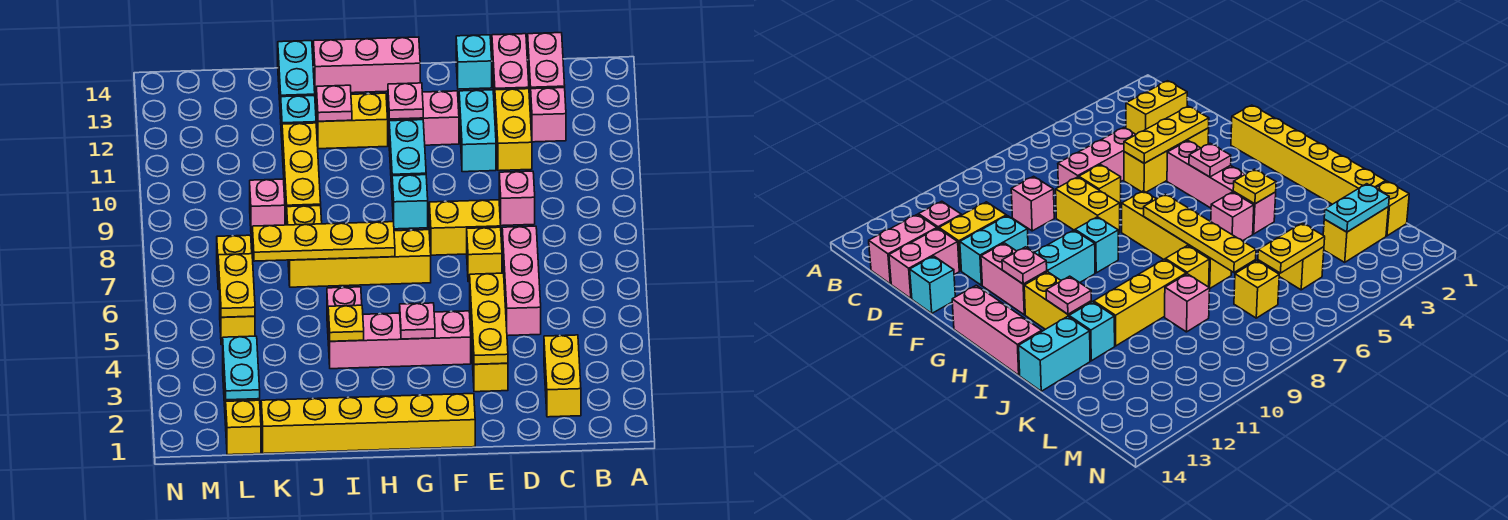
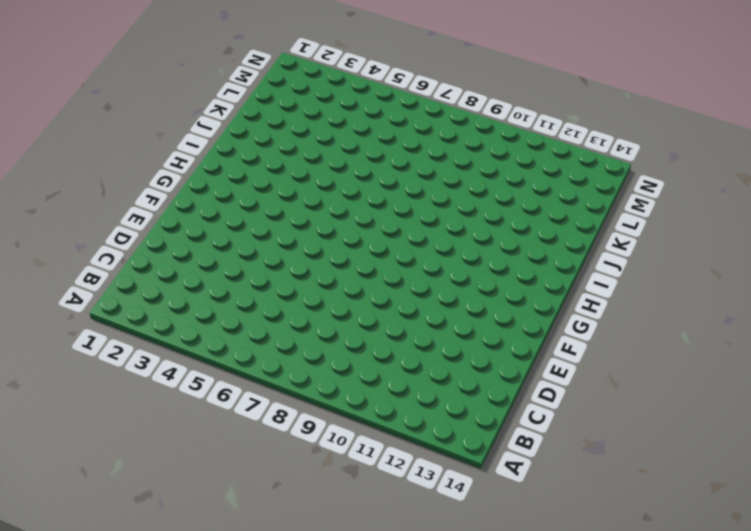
none -> yellow brick C2:C3 level 1
none -> pink brick C12 level 1
none -> pink brick C13:C14 level 1
none -> pink brick D5:D7 level 1

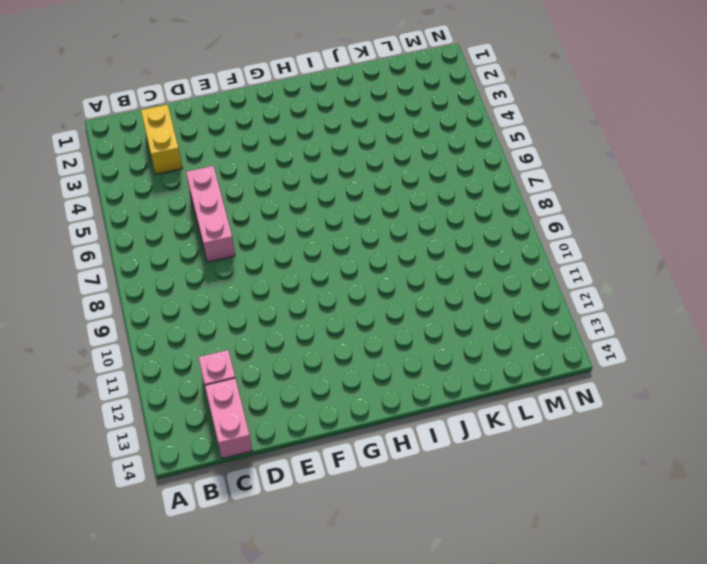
none -> pink brick D9 level 1
none -> yellow brick D11:D12 level 1
none -> pink brick D13:D14 level 1
none -> yellow brick E3:E5 level 1

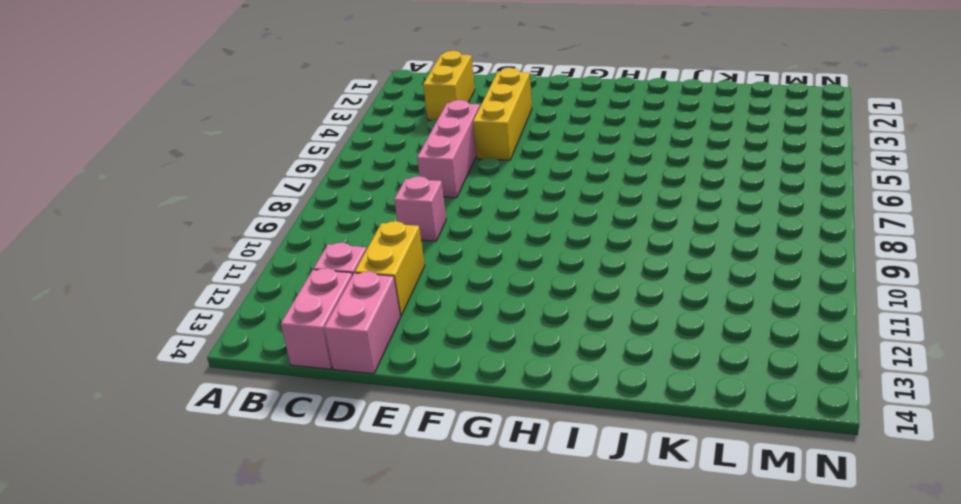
none -> yellow brick E7 level 1
none -> yellow brick E8:F8 level 1
none -> cyan brick E11:E12 level 1
none -> cyan brick E14 level 1

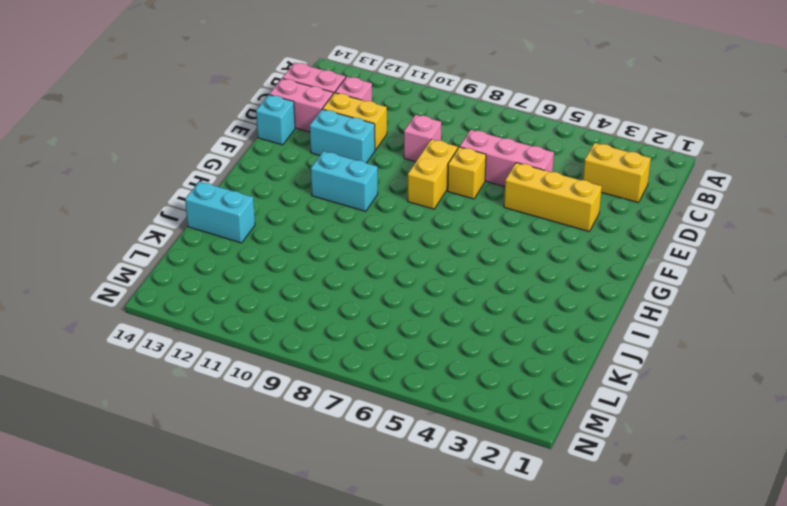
none -> yellow brick F1:K1 level 1
none -> pink brick F4:I4 level 1
none -> pink brick F12:G12 level 1
none -> yellow brick G7:J7 level 1

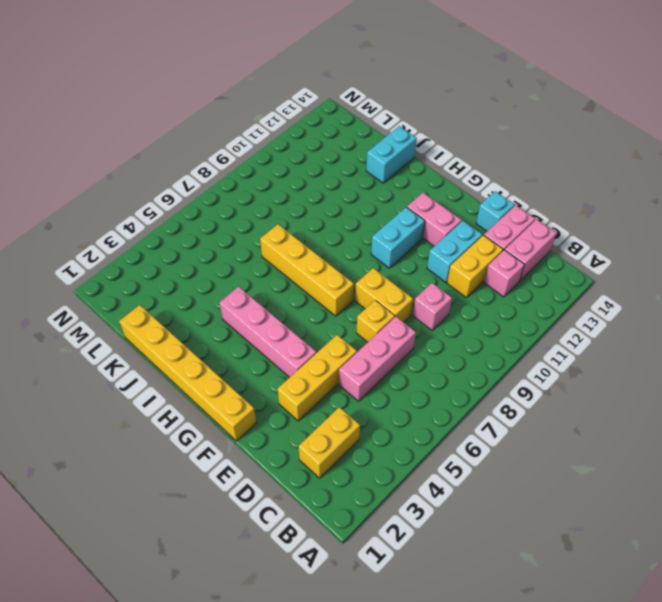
none -> cyan brick G9 level 1
none -> pink brick G14:I14 level 1
none -> yellow brick H12:I12 level 1
none -> pink brick I5 level 1

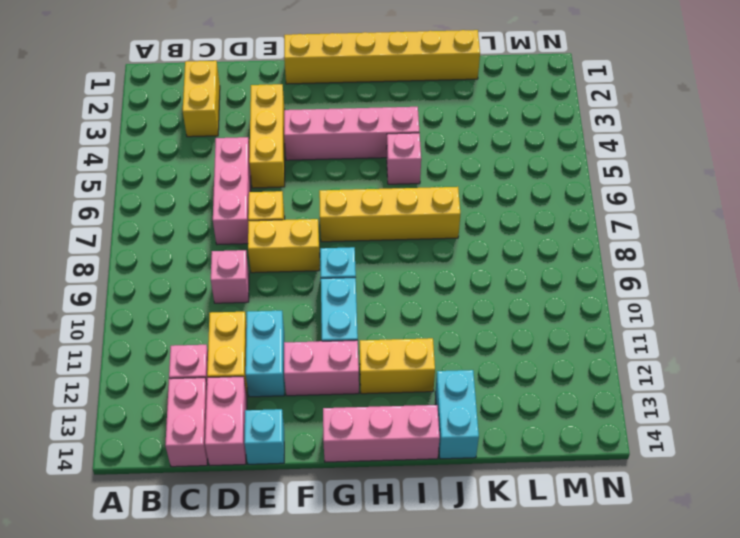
none -> yellow brick J8 level 1
none -> yellow brick J9:J11 level 1
none -> cyan brick J12 level 1
none -> pink brick K9 level 1

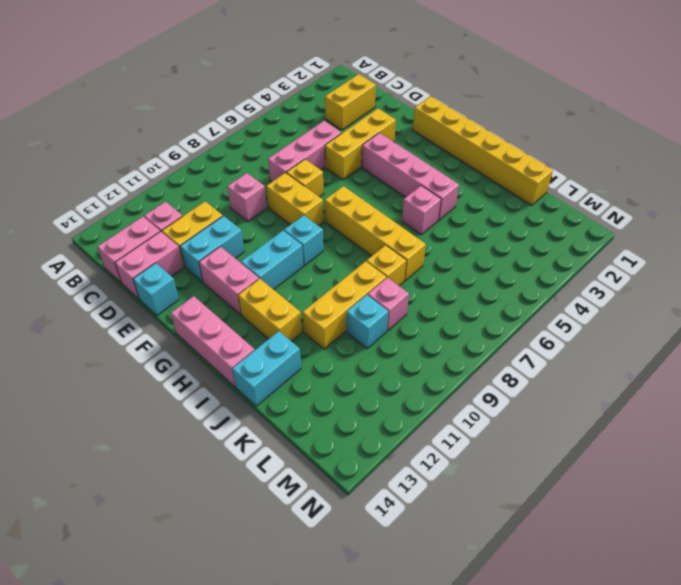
cyan brick K10 level 1 -> cyan brick J12 level 1
none -> yellow brick L1 level 1
none -> yellow brick L2:L3 level 1
none -> yellow brick L5 level 1
none -> yellow brick L7 level 1

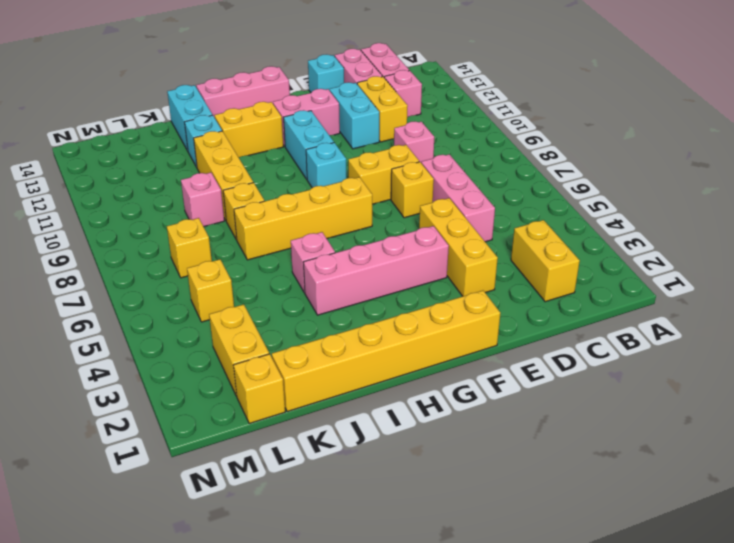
none -> yellow plate E3:E5 level 2
none -> pink plate G4 level 2
none -> pink plate G12 level 2
none -> yellow plate H7:K7 level 2

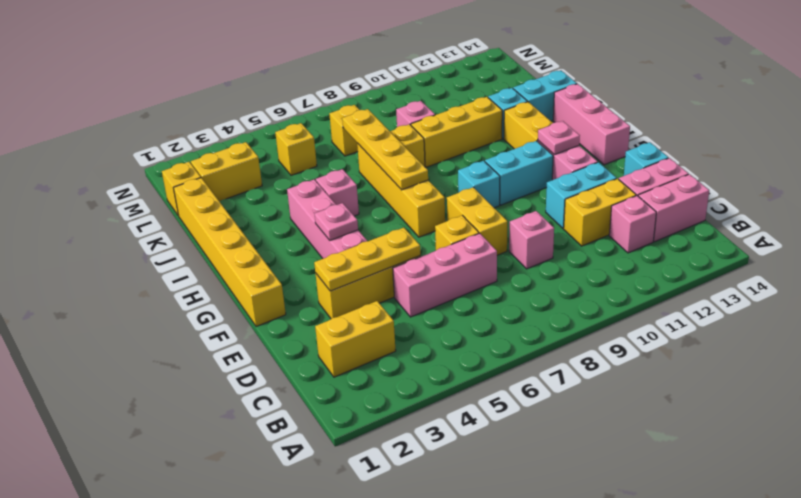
none -> yellow plate I4 level 2
none -> pink plate I12 level 2
none -> cyan plate L2:L3 level 2
none -> yellow plate L5:L6 level 2

